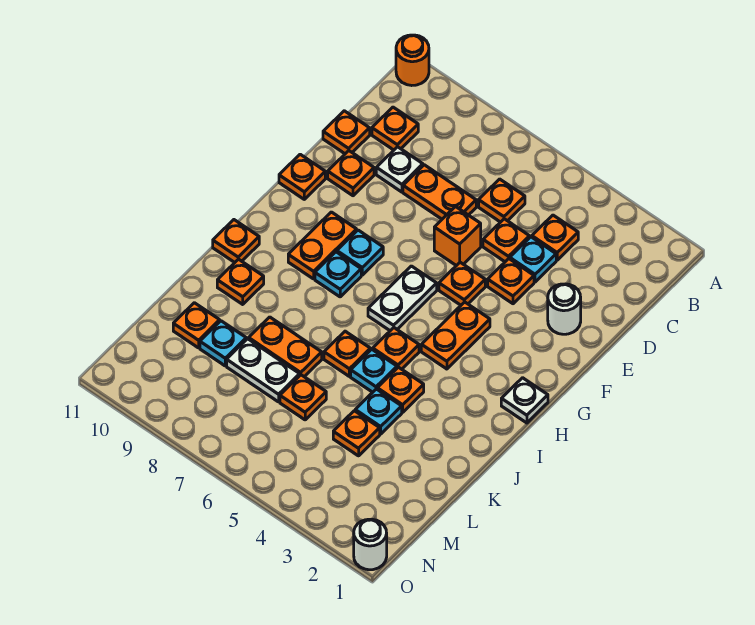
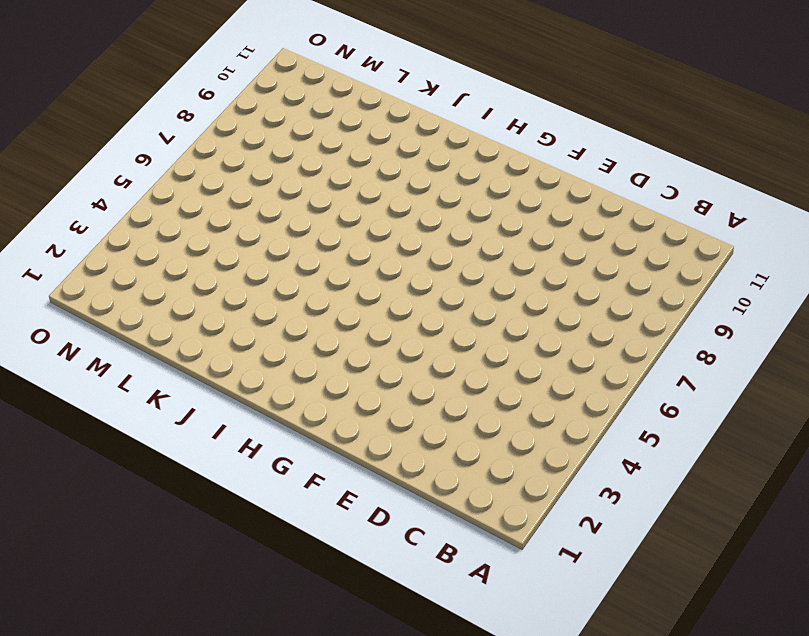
none -> orange round brick A11 level 1
none -> orange plate C4 level 1
none -> orange plate C6 level 1
none -> orange plate C10 level 1

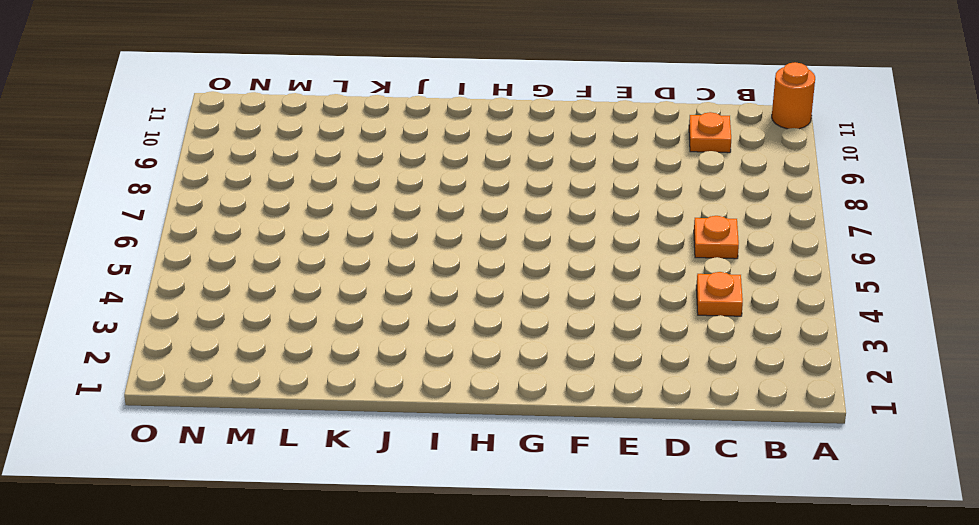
none -> cyan plate D4 level 1
none -> orange plate D5 level 1
none -> orange plate D7:D8 level 1
none -> white plate D9 level 1

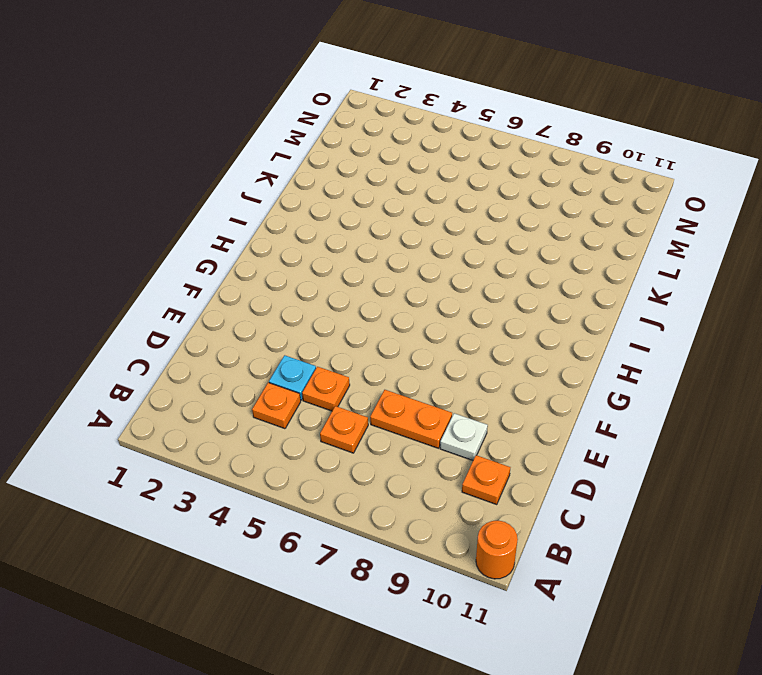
none -> orange plate D11 level 1
none -> white round brick E2 level 1
none -> orange plate E4 level 1
none -> orange brick E6 level 1

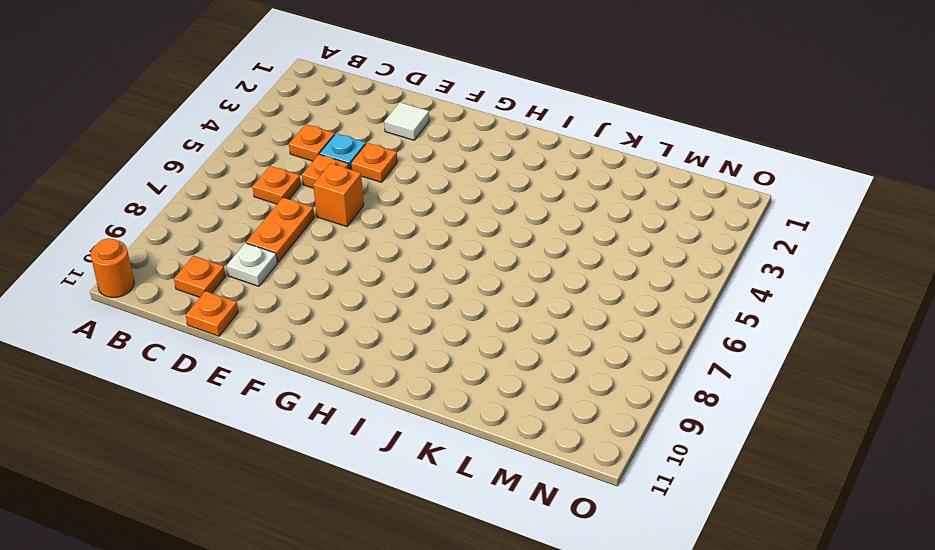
white tile E2 level 1 -> white round brick E2 level 1
none -> orange plate E10 level 1
none -> orange plate F5 level 1
none -> orange plate F11 level 1
none -> orange plate G4:H4 level 1

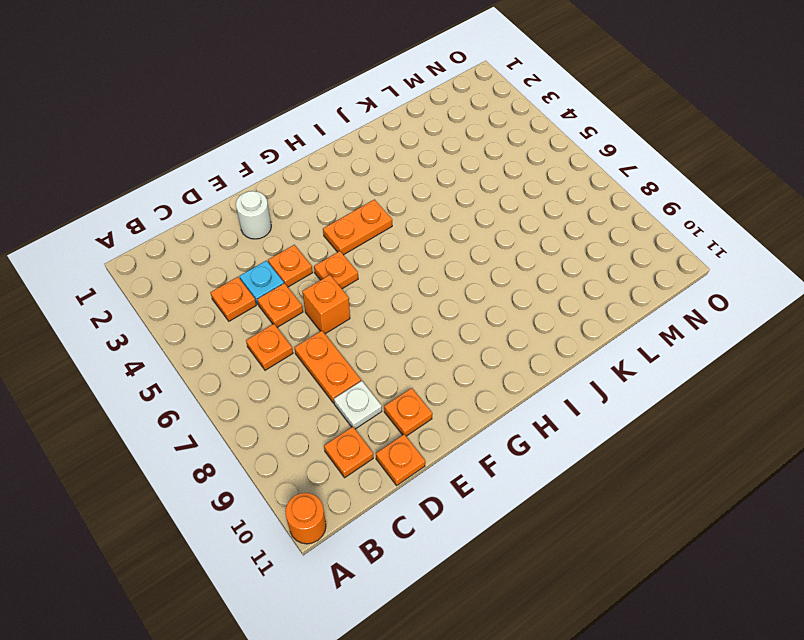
none -> orange plate F11 level 1
none -> white plate G6:H6 level 1
none -> cyan plate G8 level 1
none -> orange plate G9:H9 level 1

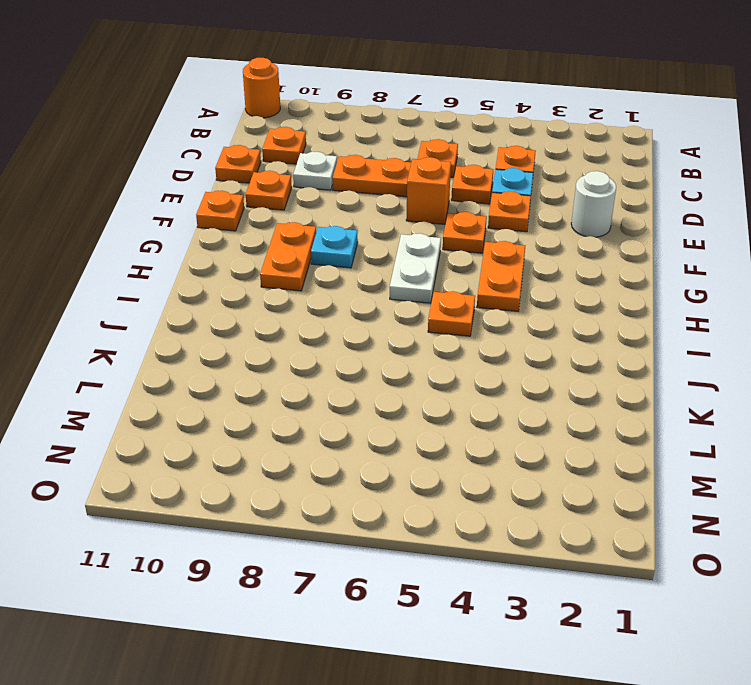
none -> white plate H1 level 1
none -> cyan plate H8 level 1
none -> orange plate I11 level 1
none -> orange plate J4 level 1

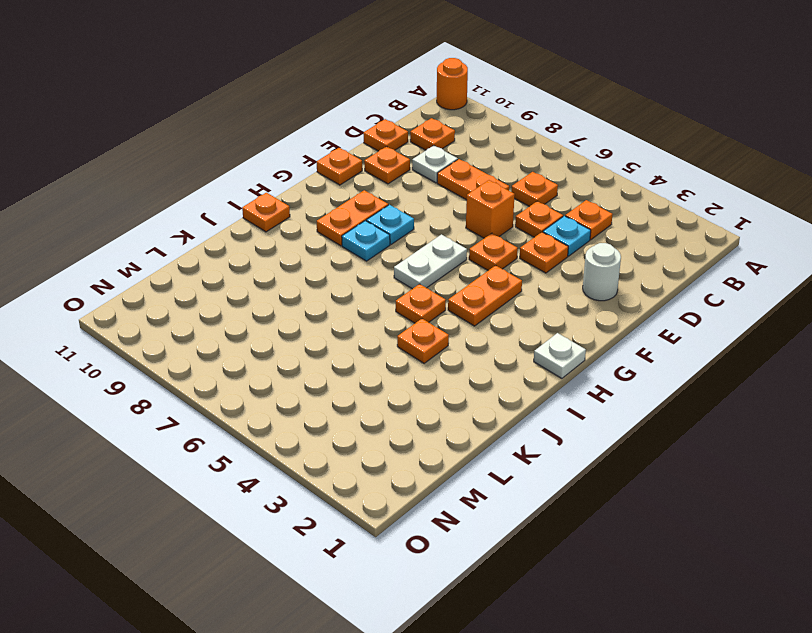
none -> cyan plate J5 level 1
none -> orange plate J6 level 1
none -> orange plate J10 level 1
none -> cyan plate K4 level 1

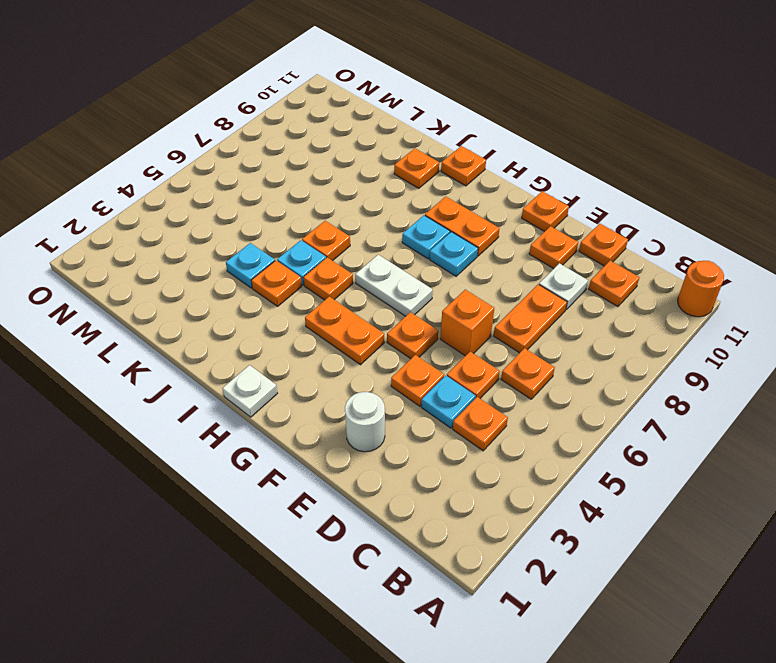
none -> orange plate K7:K8 level 1
none -> orange plate L4 level 1
none -> orange plate L6 level 1
none -> white plate L7:L8 level 1

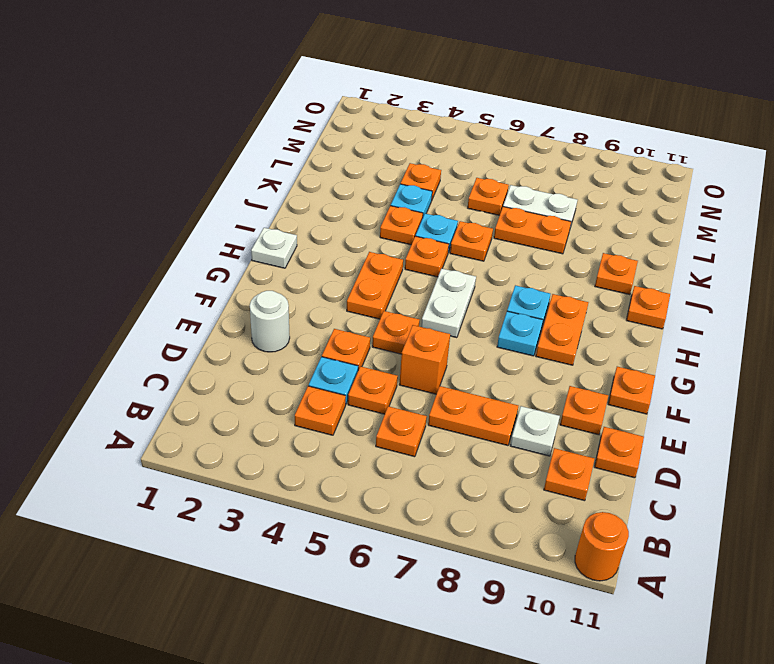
none -> cyan plate L9 level 1
none -> orange plate L10 level 1
none -> white round brick O1 level 1

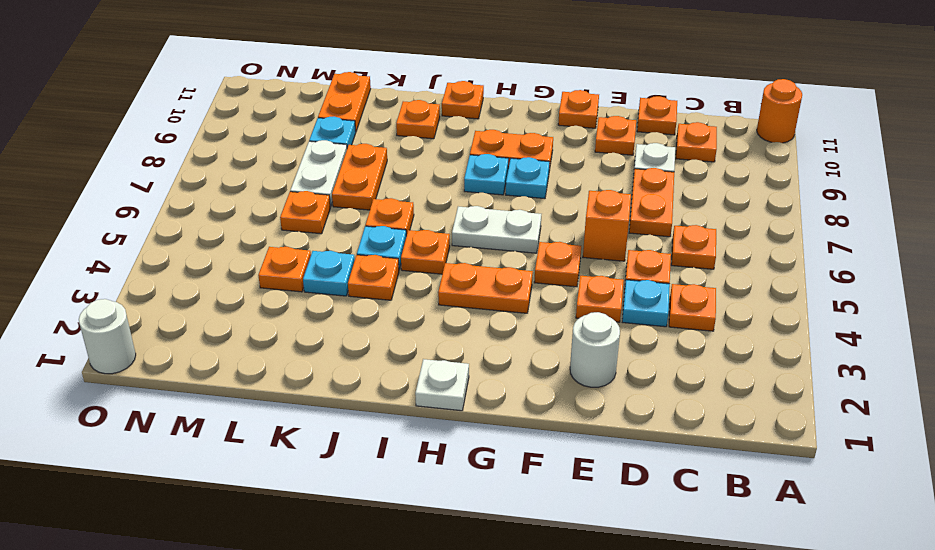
orange plate L10:L11 level 1 -> orange plate L10 level 1

